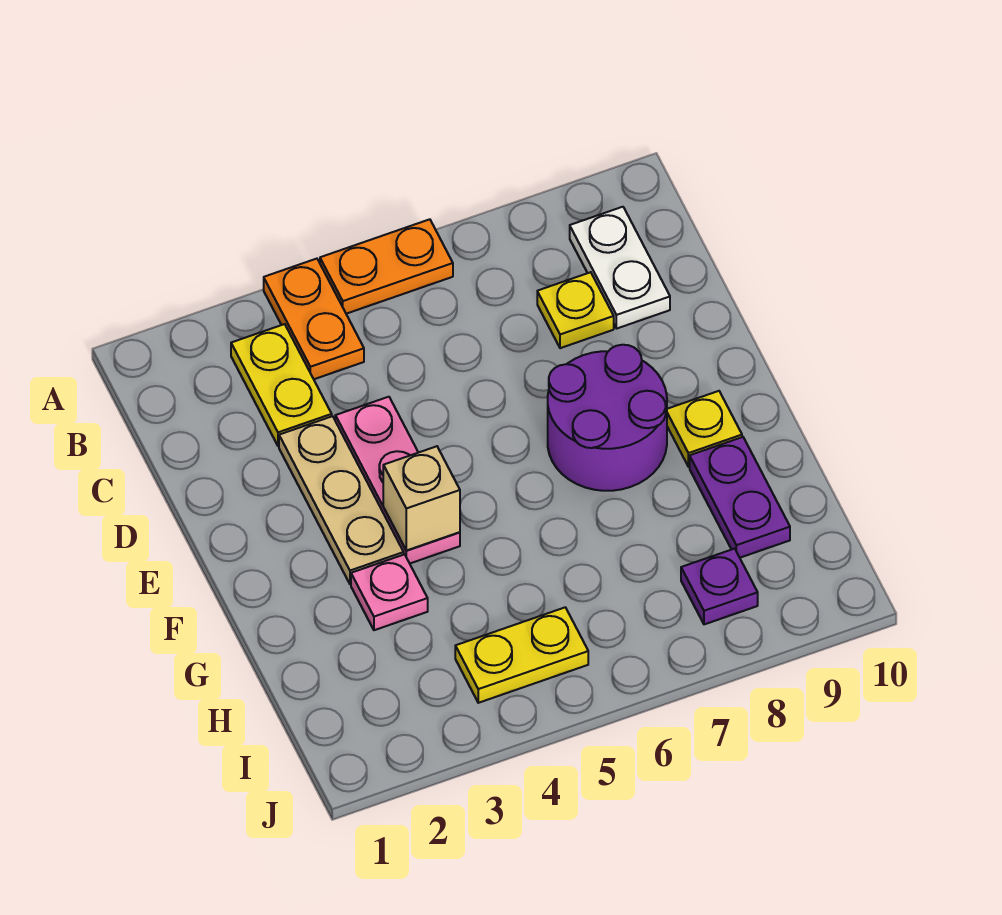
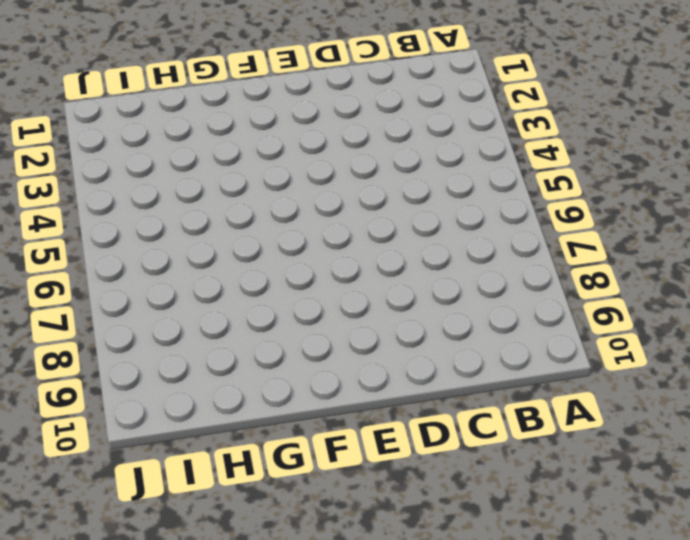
none -> orange plate A4:B4 level 1
none -> orange plate A5:A6 level 1
none -> yellow plate B3:C3 level 1

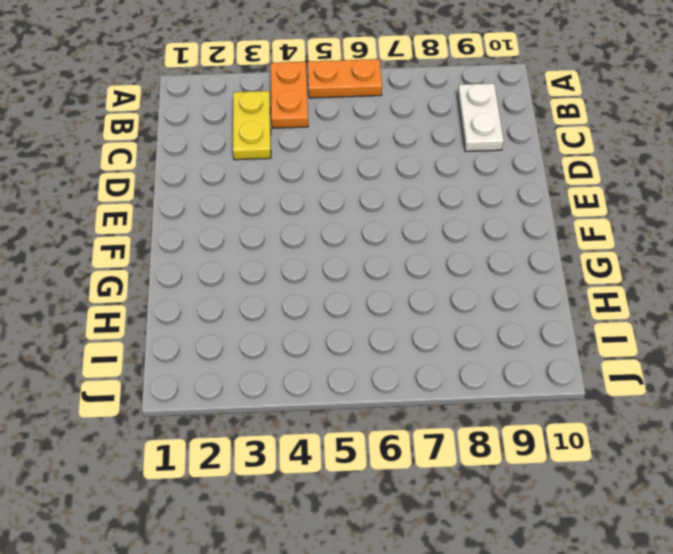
none -> yellow plate C8 level 1
none -> tan plate D3:F3 level 1
none -> pink plate D4:F4 level 1

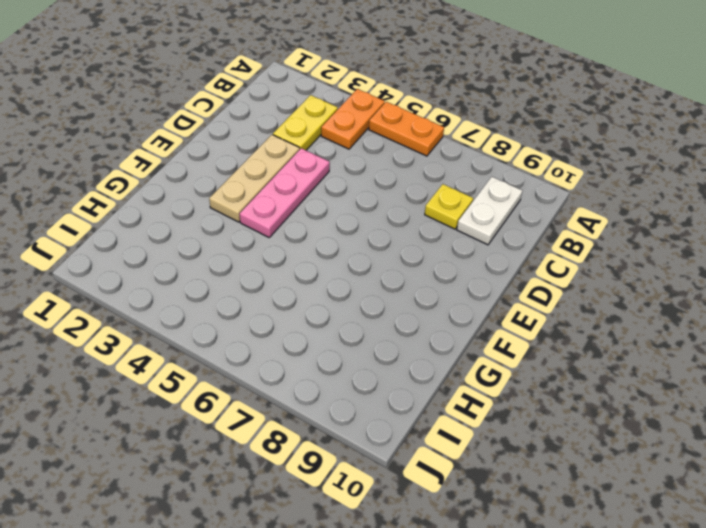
none -> purple round brick E7:F8 level 1
none -> yellow plate F9 level 1
none -> pink plate G3 level 1

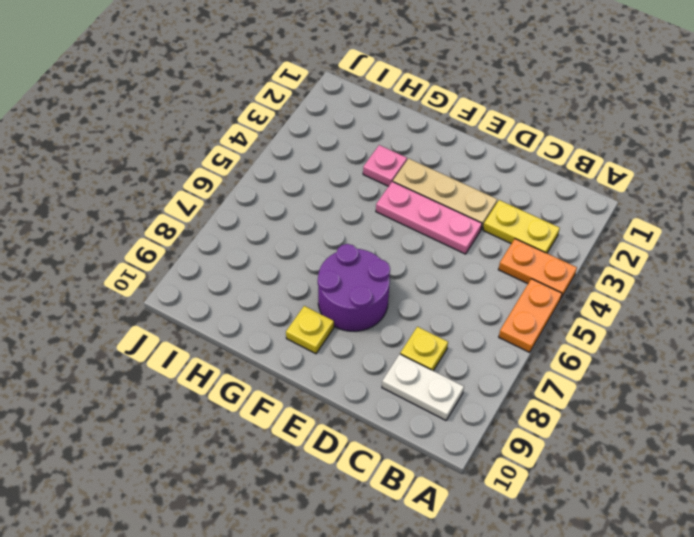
none -> purple plate G9:H9 level 1
none -> yellow plate I4:I5 level 1
none -> purple plate I8 level 1

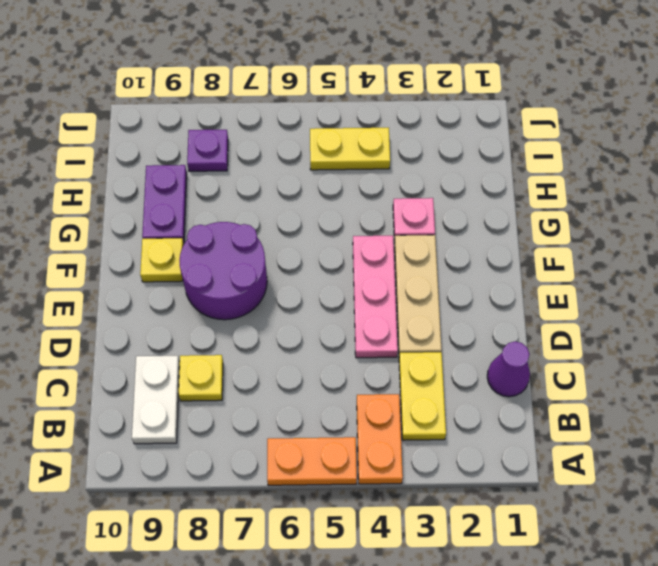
purple cone C1 level 1 -> none
none -> tan brick F4 level 2

